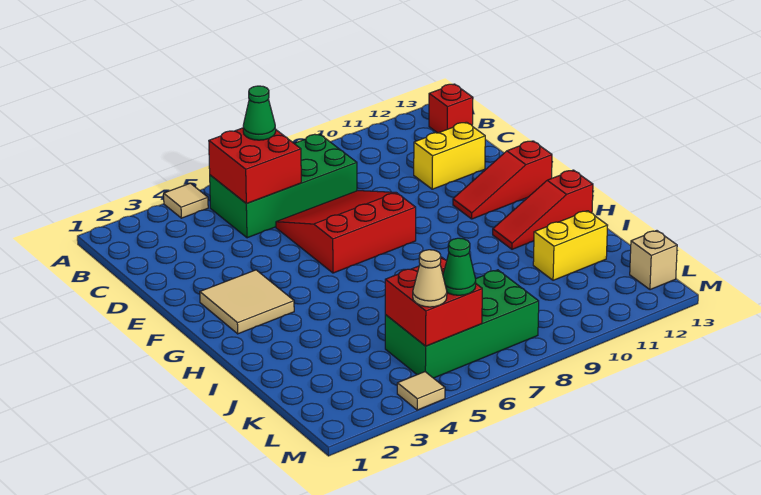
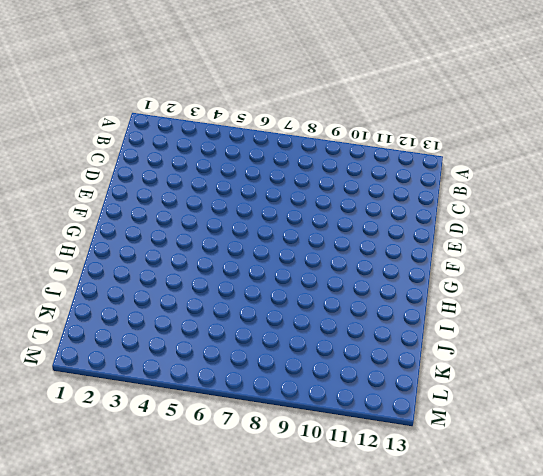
none -> tan tile A4 level 1
none -> green brick B5:C8 level 1
none -> red brick B13 level 1

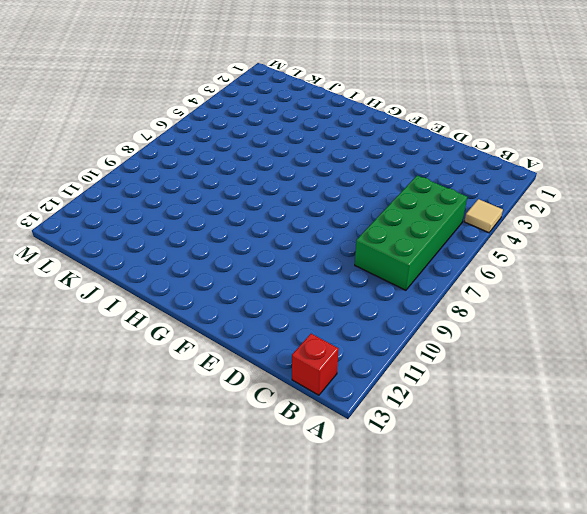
none -> red slope D6:F8 level 1 top F
none -> yellow brick D11:D12 level 1
none -> tan tile F2:G3 level 1

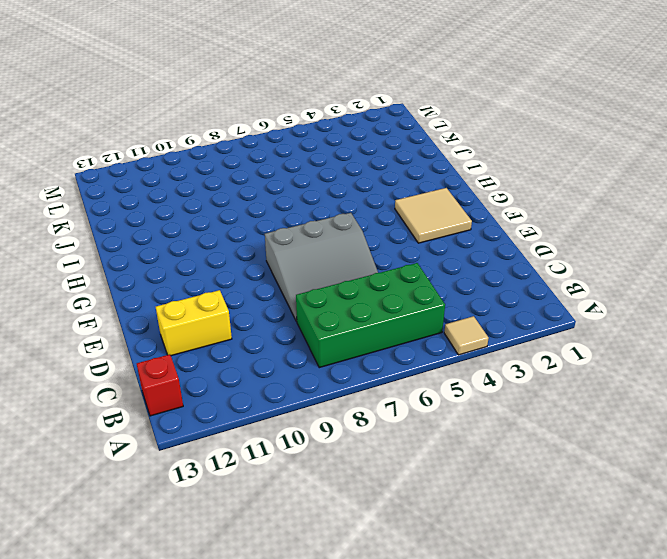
grey slope D6:F8 level 1 top F -> red slope D6:F8 level 1 top F
none -> red slope F11:F13 level 1 top 13
none -> red slope H11:H13 level 1 top 13
none -> yellow brick J11:J12 level 1

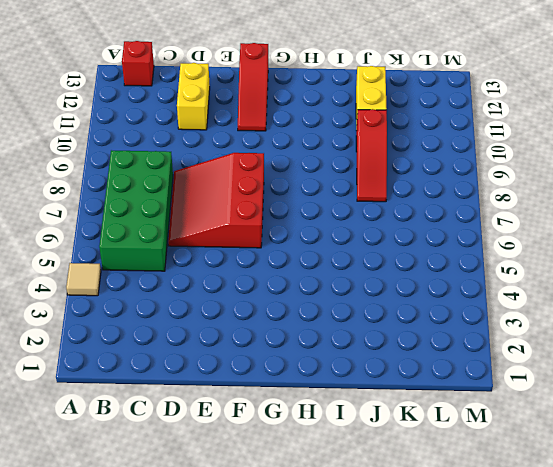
red slope J8:J10 level 1 top 10 -> red slope H11:H13 level 1 top 13
none -> tan tile F2:G3 level 1
none -> green brick K5:L8 level 1
none -> tan brick L13 level 1

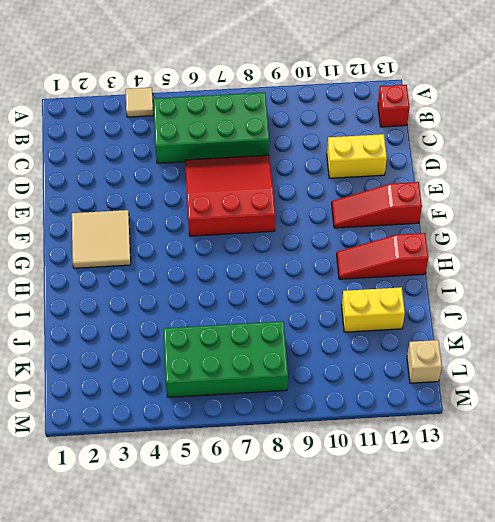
none -> tan tile M4 level 1
none -> red brick B5:C6 level 2
none -> red brick K5:L6 level 2

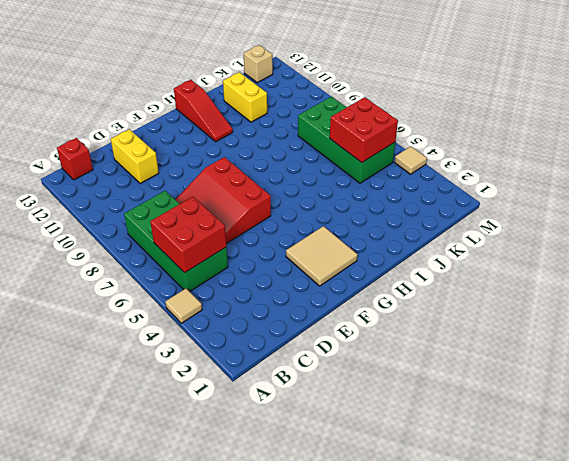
none -> red slope F11:F13 level 1 top 13
none -> green cone B6 level 3
none -> tan cone L5 level 3

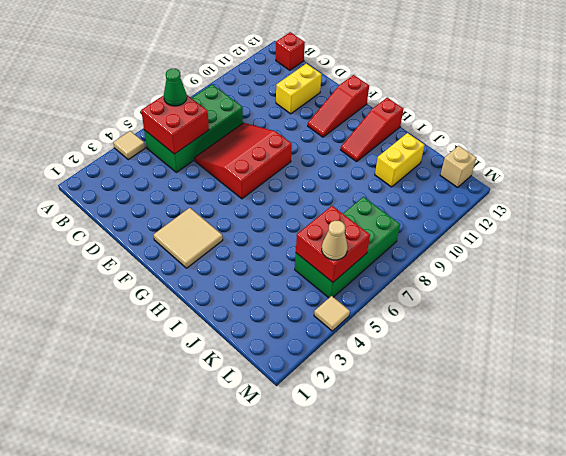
none -> green cone L6 level 3

